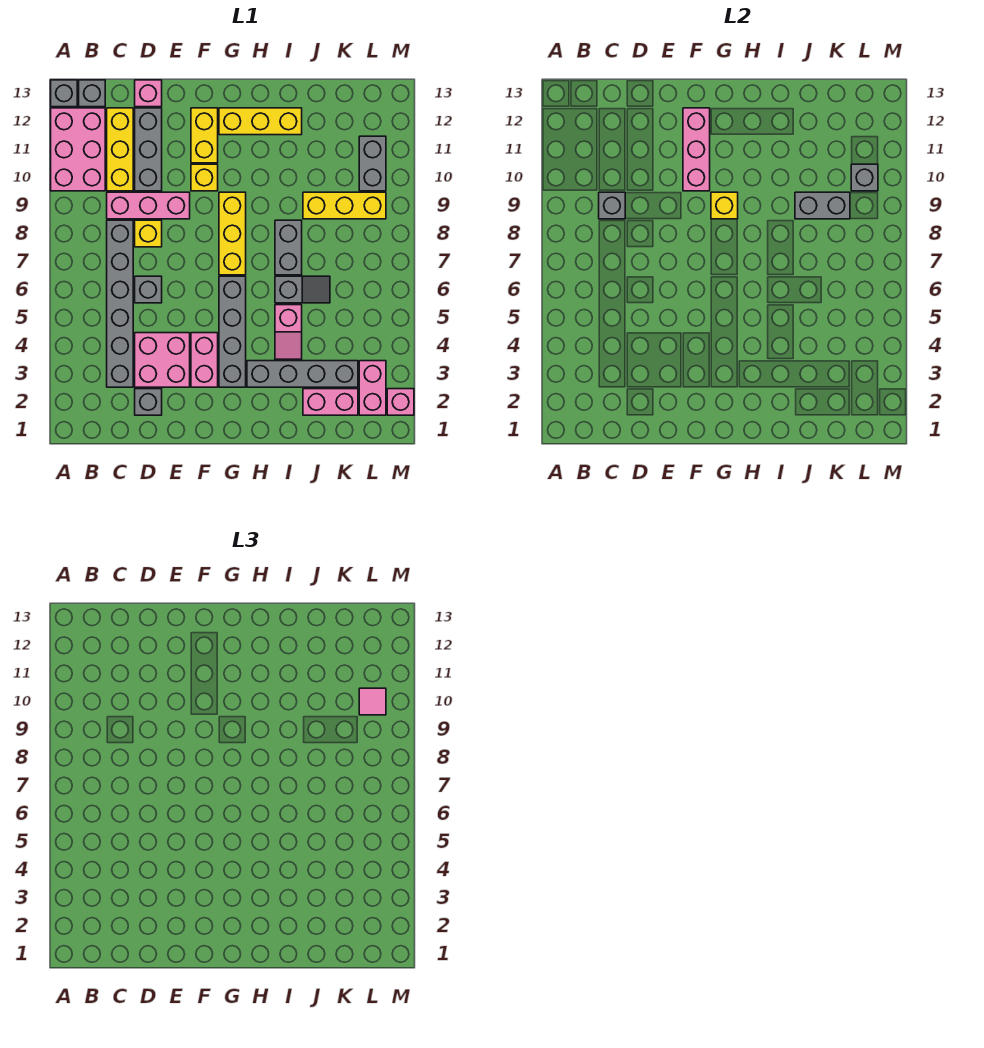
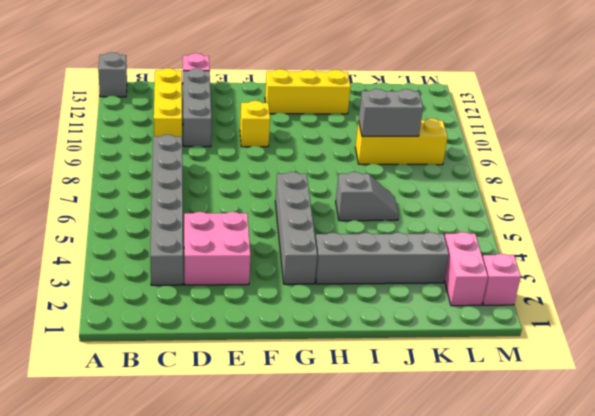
none -> pink brick A10:B12 level 1
none -> grey brick B13 level 1
none -> pink brick C9:E9 level 1
none -> grey brick D2 level 1

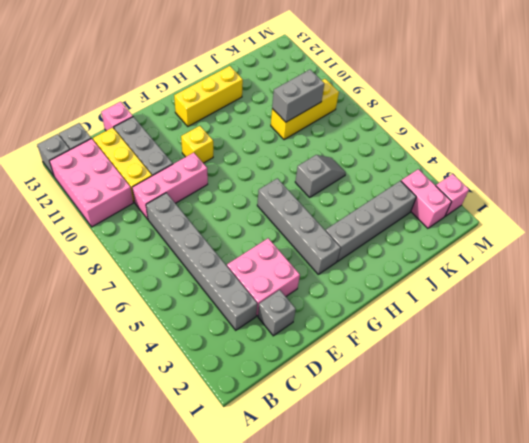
none -> grey brick D6 level 1
none -> yellow brick D8 level 1
none -> pink brick F3:F4 level 1
none -> yellow brick F11:F12 level 1

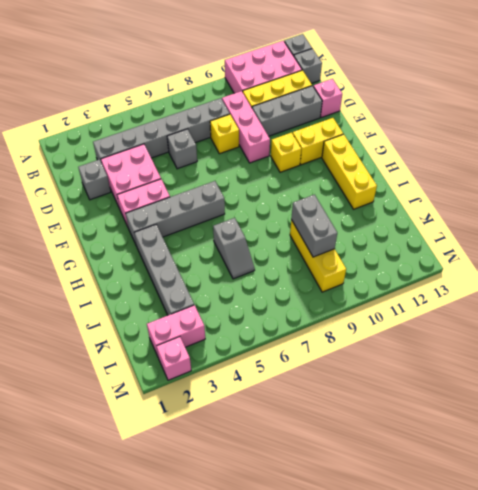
none -> yellow brick G7:G9 level 1
none -> pink slope I4:I5 level 1 top 5
none -> grey brick I7:I8 level 1
none -> pink brick J2:K2 level 1

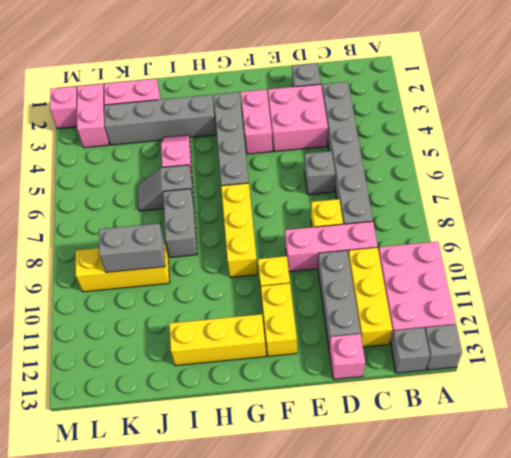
none -> grey brick L10:L11 level 1
none -> grey brick C9 level 2
none -> pink brick F10:F12 level 2
none -> yellow brick G9 level 2

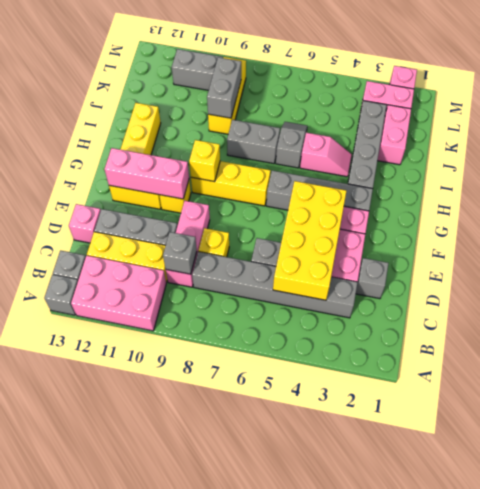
yellow brick C4:F5 level 2 -> none
none -> grey brick L10 level 2
none -> pink tile L10 level 3

